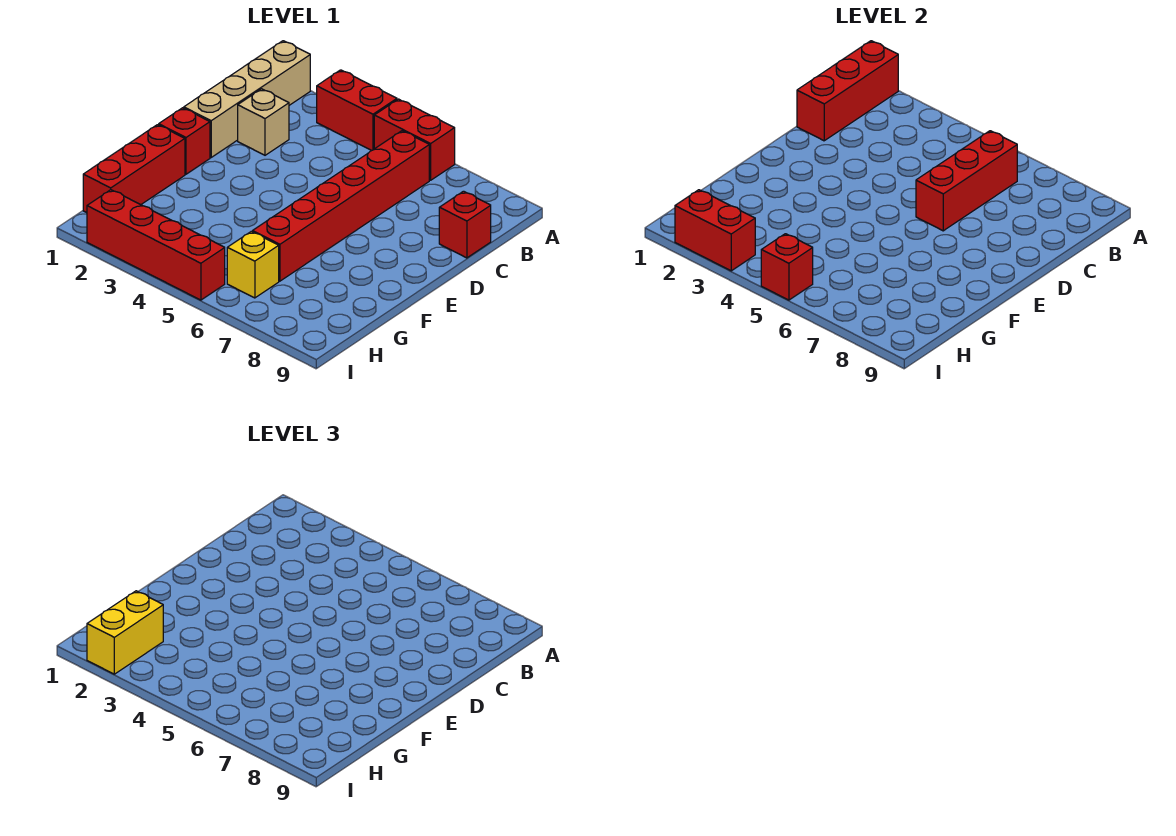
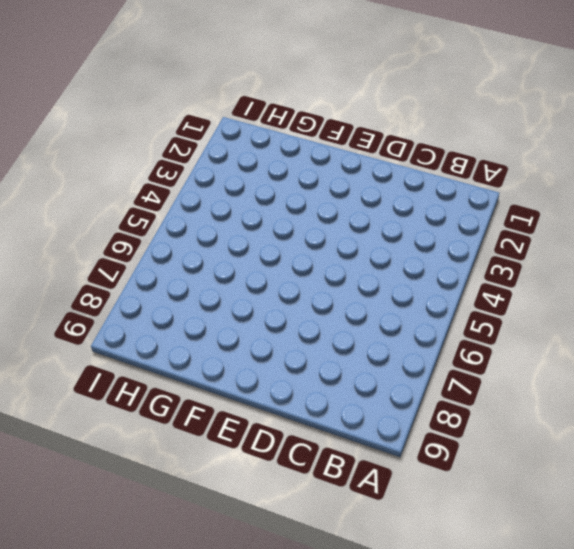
none -> tan brick A1:D1 level 1
none -> red brick A3:A4 level 1
none -> red brick A5:A6 level 1

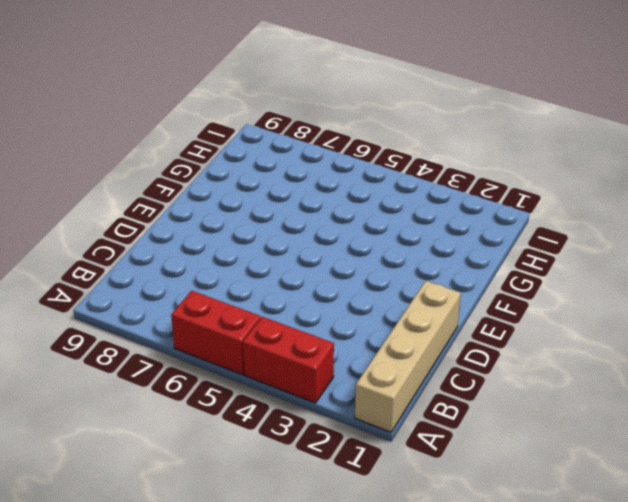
none -> red brick B6:G6 level 1
none -> tan brick C2 level 1
none -> red brick C9 level 1

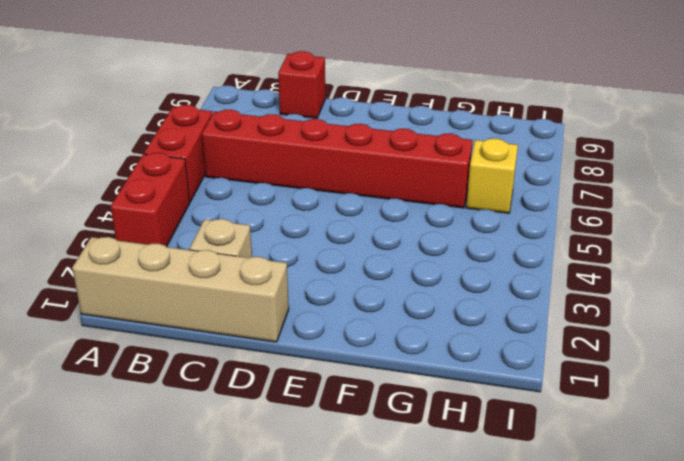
none -> red brick E1 level 1
none -> red brick F1:H1 level 1
none -> red brick I2:I5 level 1

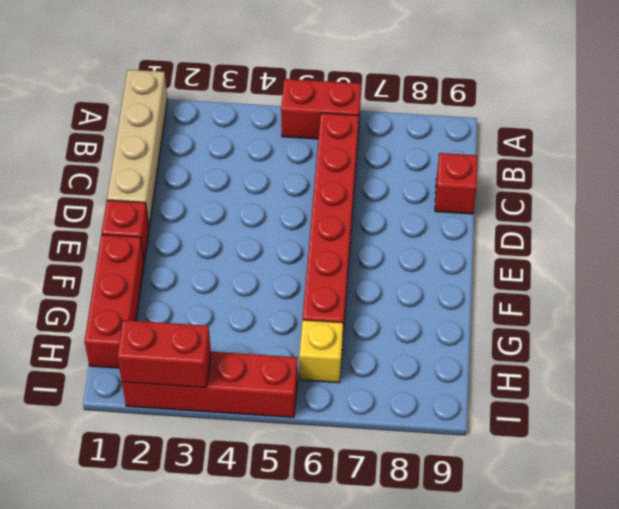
none -> red brick A3:A4 level 1
none -> tan brick C2 level 1
none -> red brick A1:C1 level 2

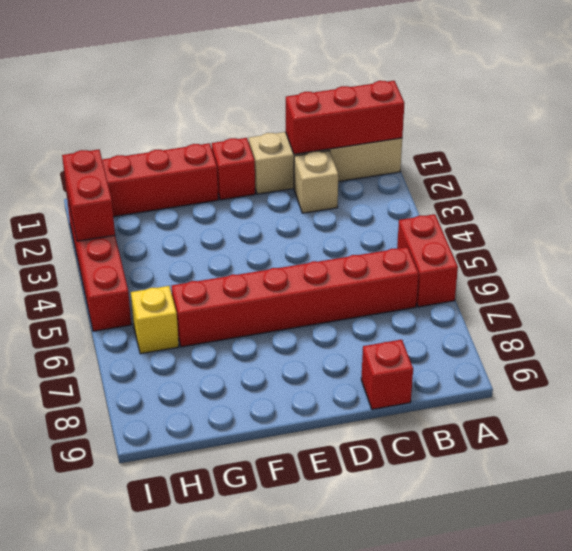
none -> red brick A3:A4 level 1
none -> red brick B6:D6 level 2
none -> red brick I5 level 2

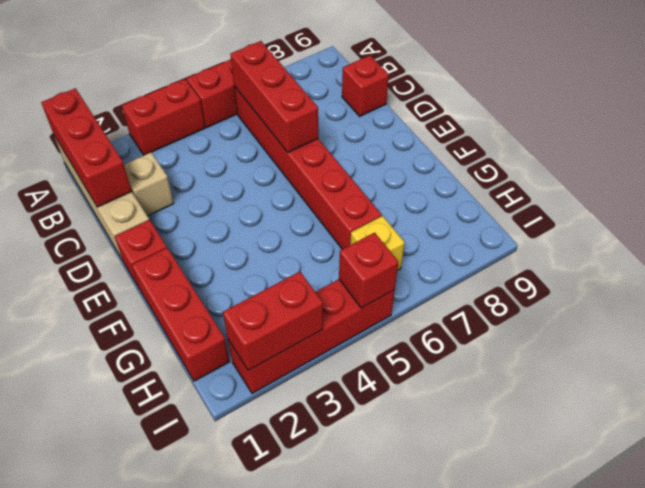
none -> yellow brick H2:I2 level 3

